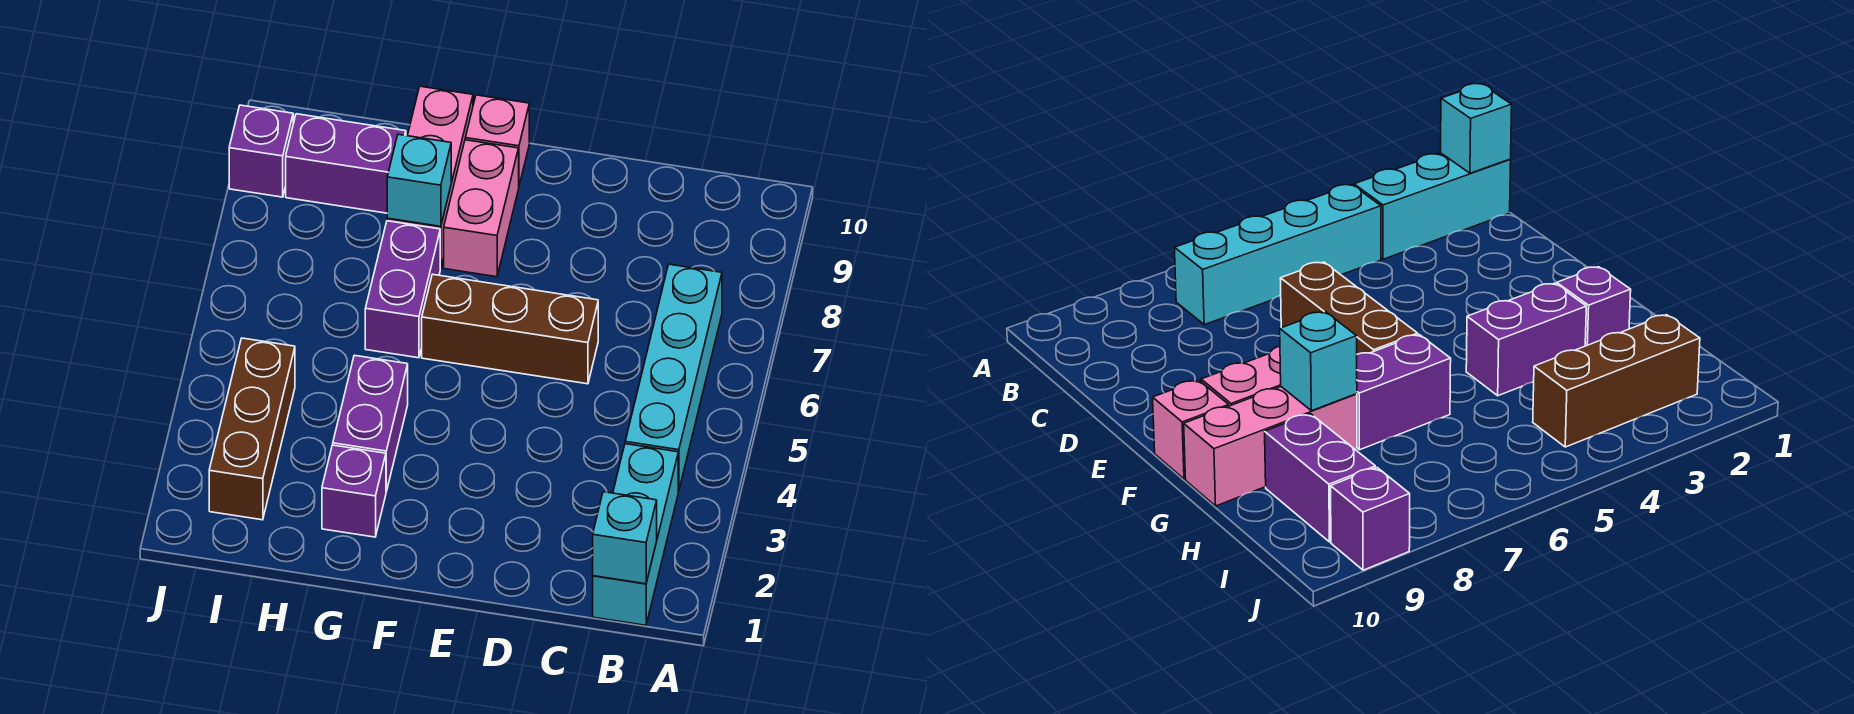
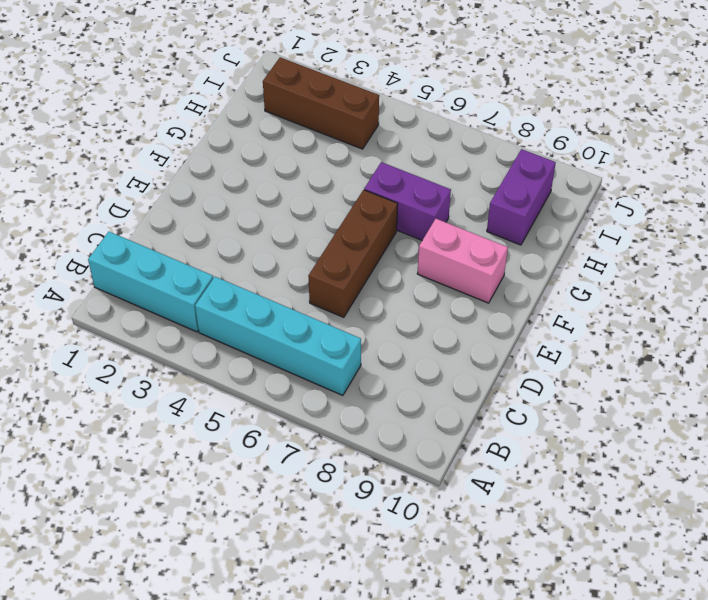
none -> pink brick F10 level 1
none -> purple brick G2 level 1
none -> purple brick G3:G4 level 1

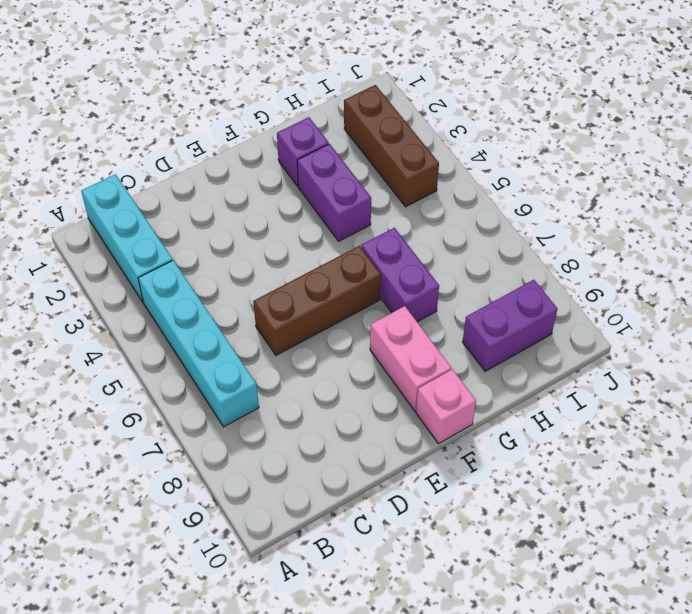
none -> pink brick G8:G10 level 1
none -> purple brick J9 level 1
none -> cyan brick B1 level 2

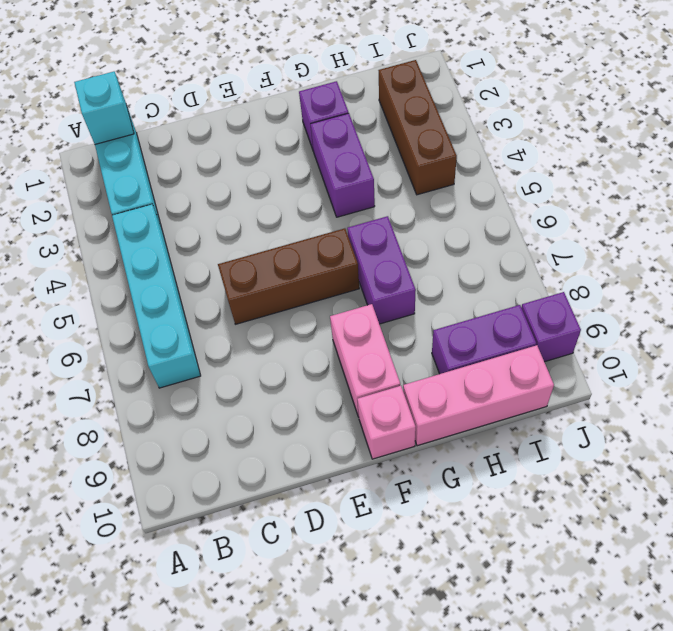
pink brick G10:I10 level 1 -> pink brick G8:G10 level 1
none -> cyan brick G8 level 2

